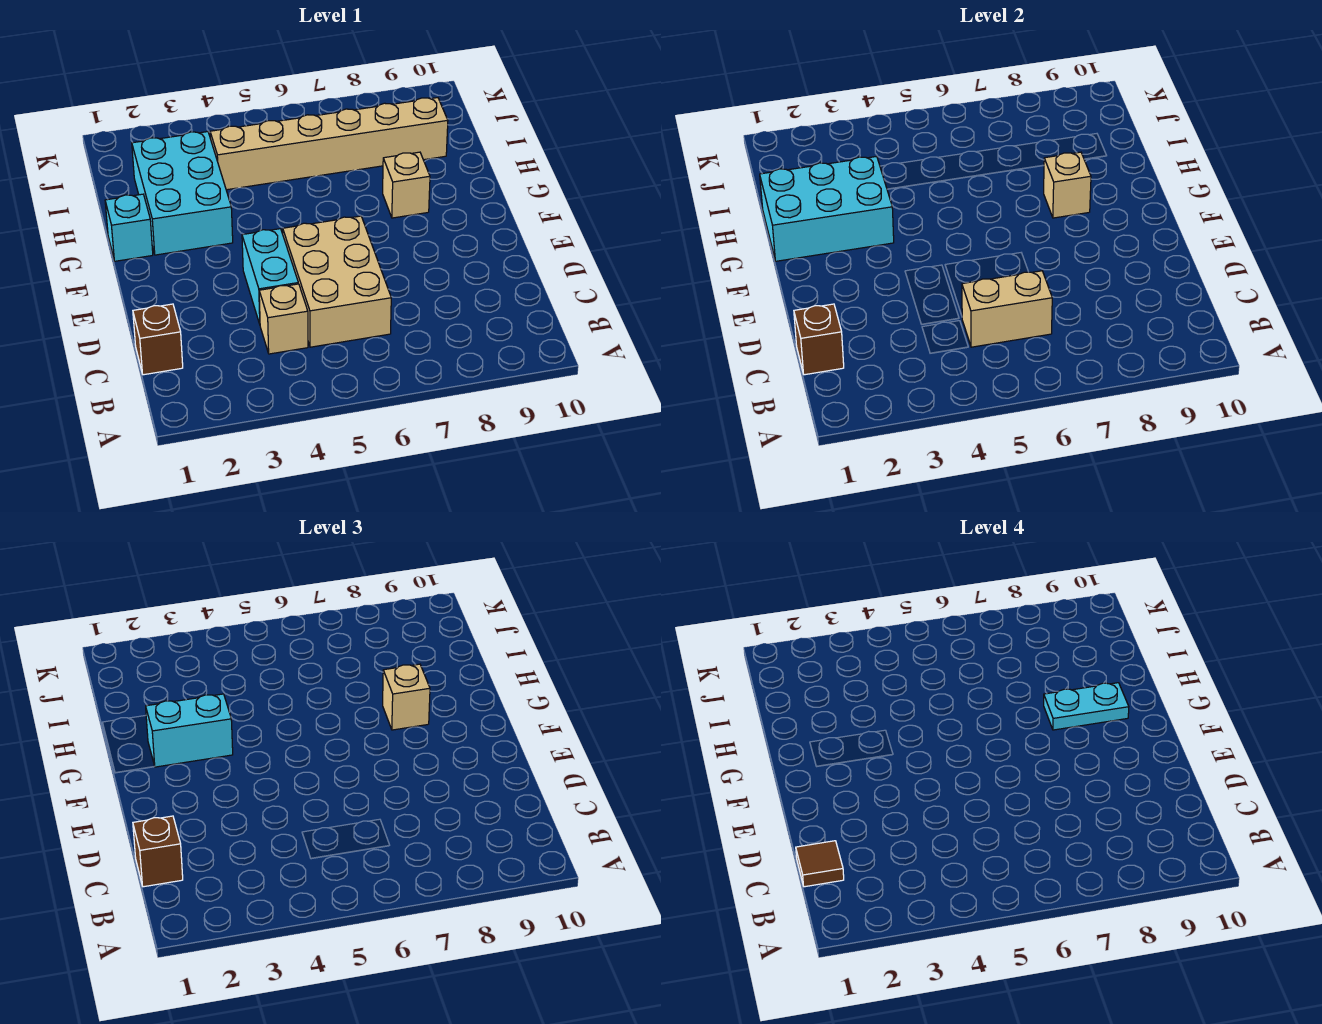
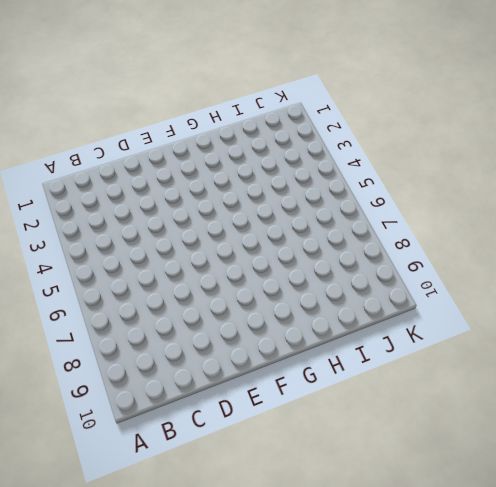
none -> brown brick C1 level 1
none -> tan brick C4 level 1
none -> tan brick C5:E6 level 1

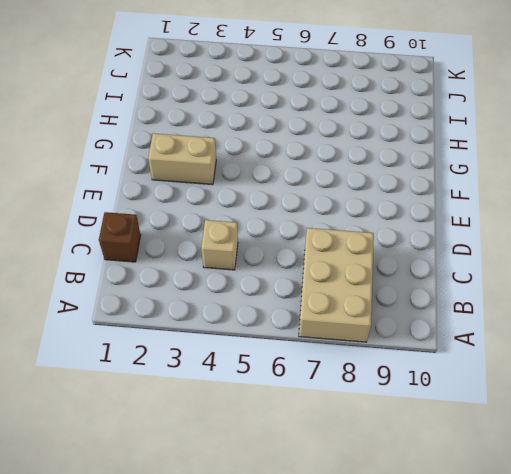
tan brick A7:C8 level 1 -> tan brick C5:E6 level 1
tan brick F2:F3 level 1 -> tan brick C5:C6 level 2
none -> cyan brick D4:E4 level 1
none -> cyan brick G1 level 1
none -> cyan brick G2:I3 level 1

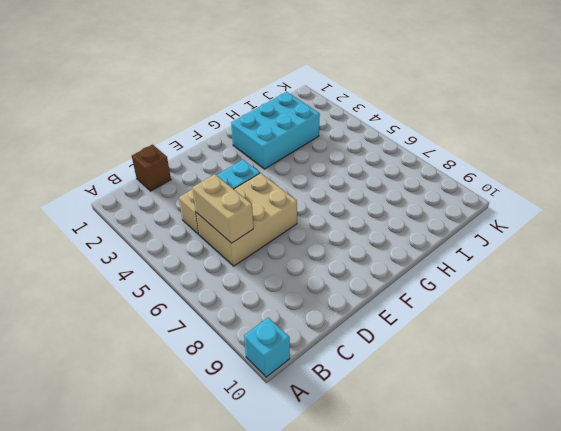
cyan brick A10 level 1 -> cyan brick G1 level 1
none -> tan brick G8 level 1
none -> tan brick I4:I9 level 1
none -> brown brick C1 level 2

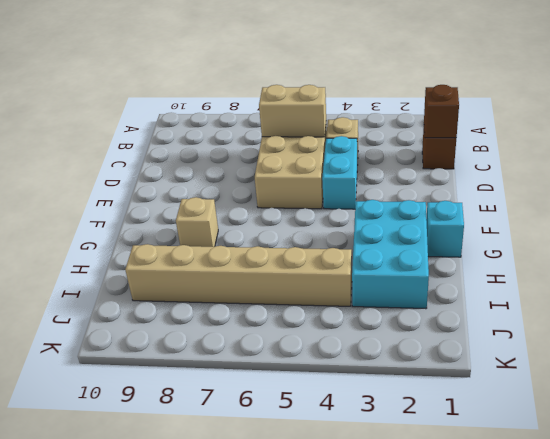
none -> cyan brick G1:H3 level 2
none -> tan brick G8 level 2
none -> brown brick C1 level 3

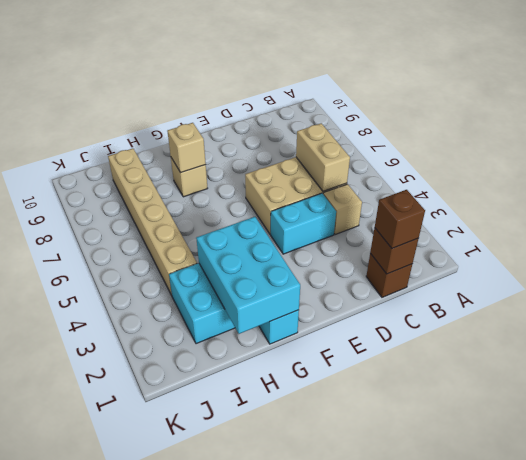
none -> cyan brick G2:G3 level 3
none -> tan brick G8 level 3
none -> brown tile C1 level 4

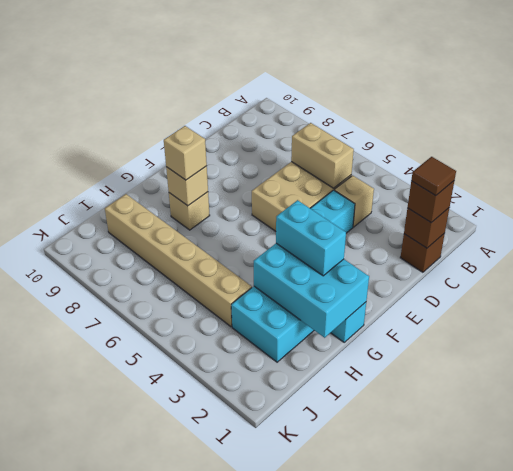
none -> cyan plate G8:G9 level 4

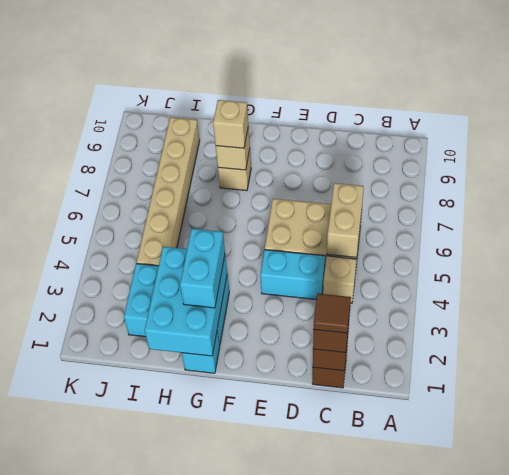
none -> cyan plate G8:G9 level 4

